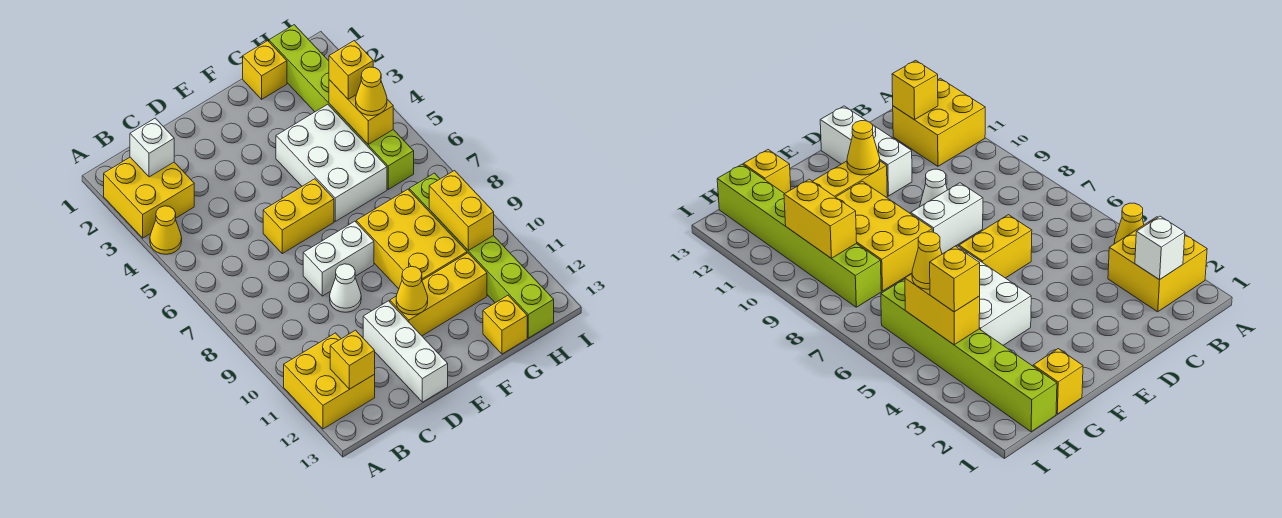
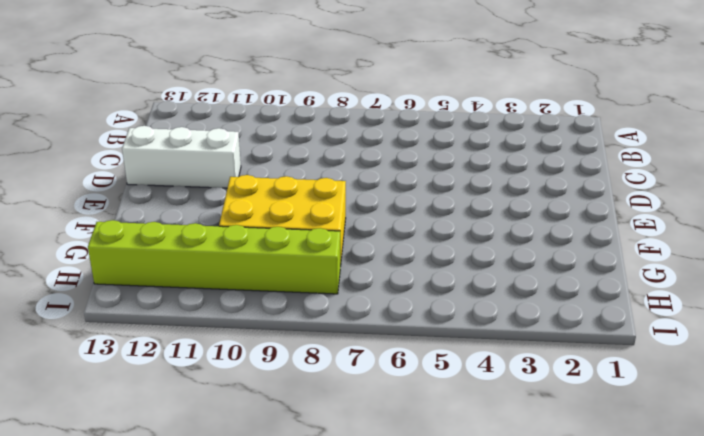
none -> yellow brick A2:B3 level 1
none -> yellow cone A4 level 1
none -> yellow brick A11:B12 level 1

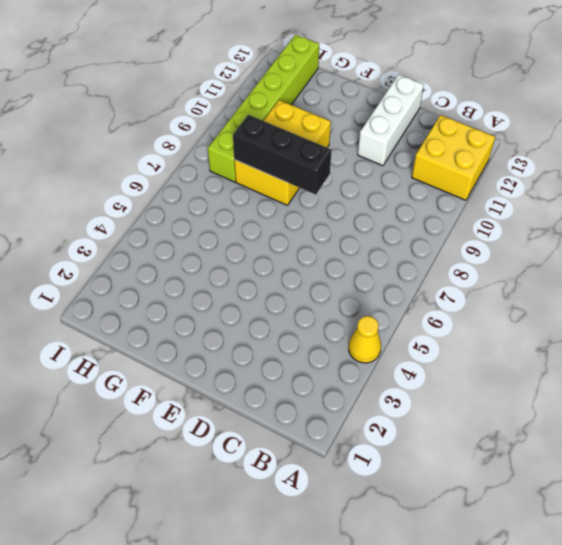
black brick E8:G8 level 2 -> none
none -> yellow brick A2:B3 level 1
none -> yellow brick D6:E6 level 1
none -> white brick D8:E8 level 1

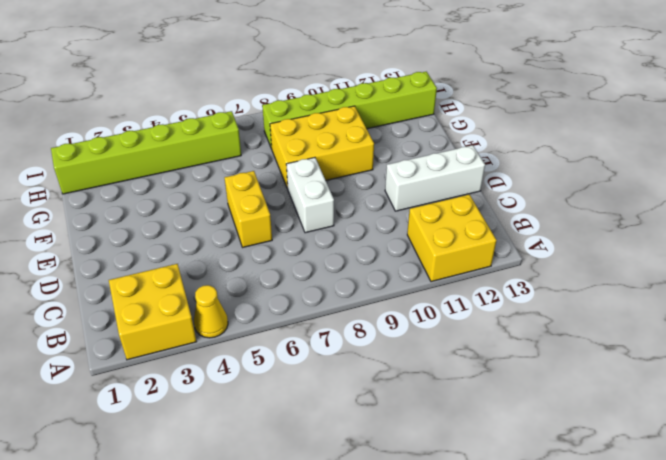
none -> white cone D9 level 1
none -> yellow brick E11:G11 level 1
none -> white brick F4:G6 level 1

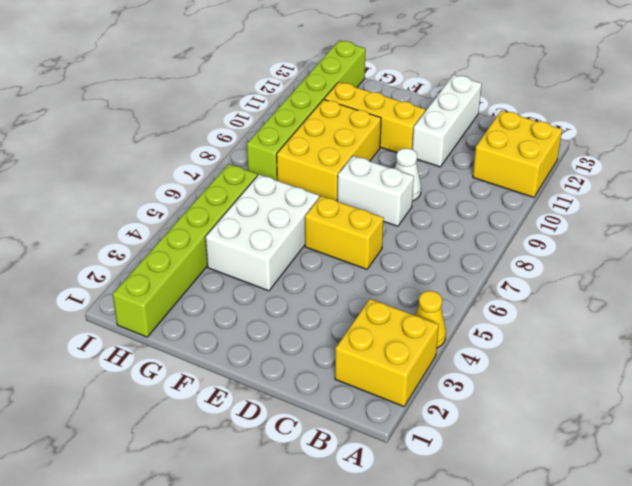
none -> yellow brick G1 level 1
none -> yellow brick G13 level 1
none -> white brick B2 level 2

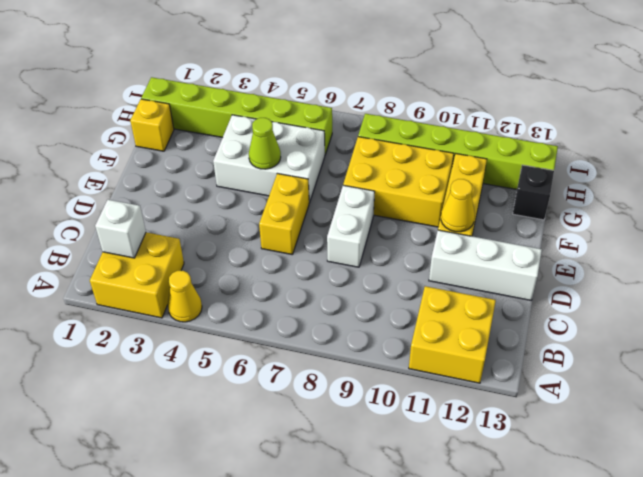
lime cone F5 level 2 -> none
black brick G13 level 1 -> yellow brick G13 level 1
none -> white cone D9 level 1
none -> yellow brick B12 level 2
none -> yellow brick H4:H5 level 2

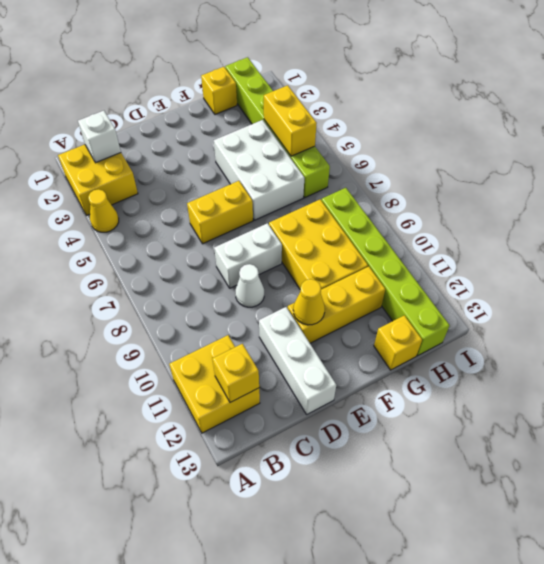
none -> yellow brick H9:H10 level 2
none -> yellow brick H4 level 3
none -> yellow cone H5 level 3

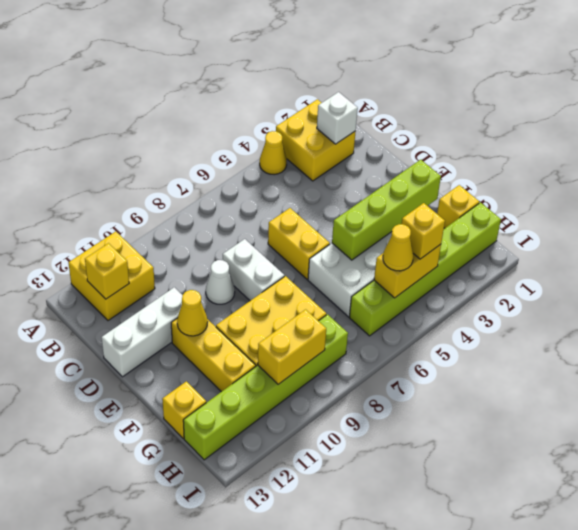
lime brick F2:F5 level 2 -> none

